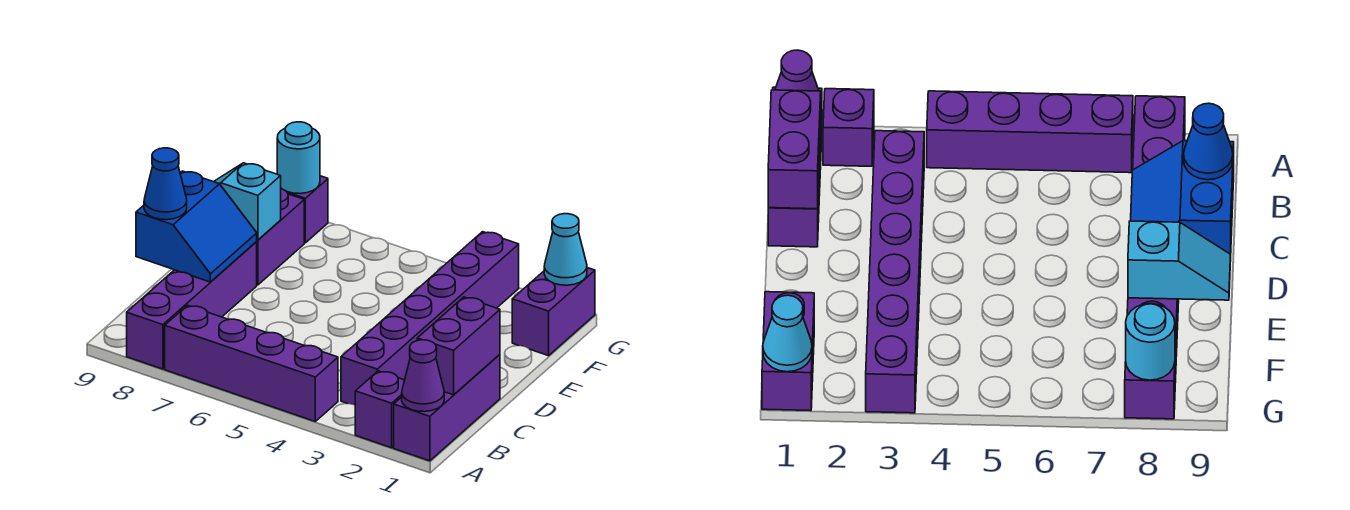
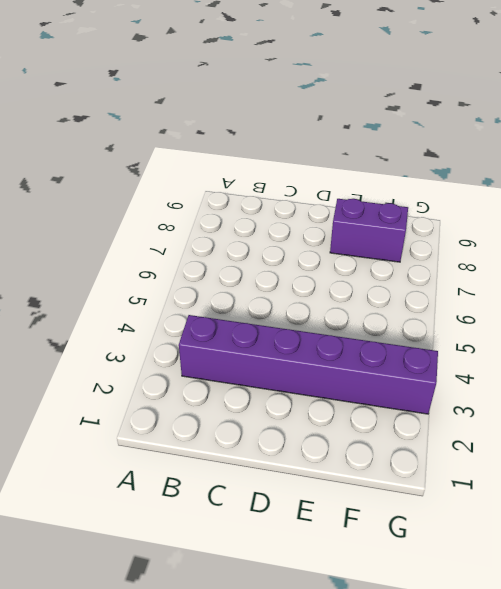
none -> purple brick A1:C1 level 1
none -> purple brick A2 level 1
none -> purple brick A4:A7 level 1

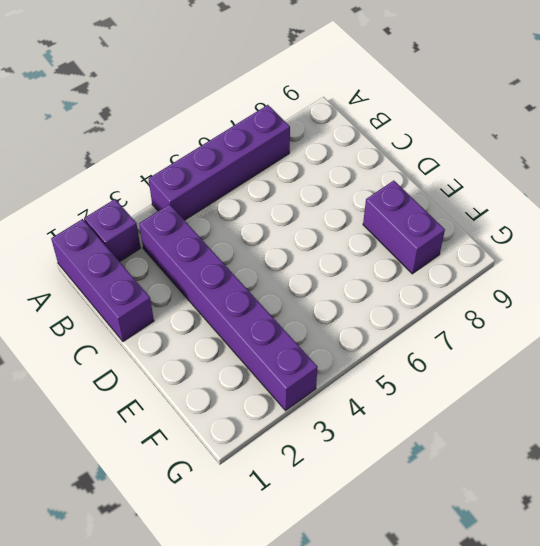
none -> purple brick A8:D8 level 1
none -> purple brick F1:G1 level 1
none -> purple brick G8 level 1

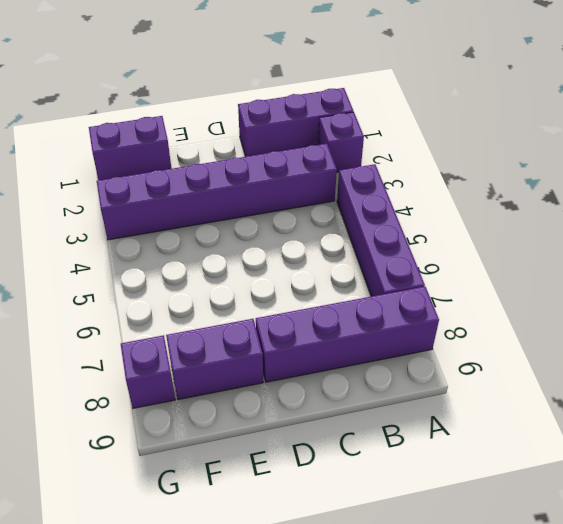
none -> purple cone A1 level 2
none -> purple brick B1:C1 level 2
none -> blue slope C8:D9 level 2 top 9

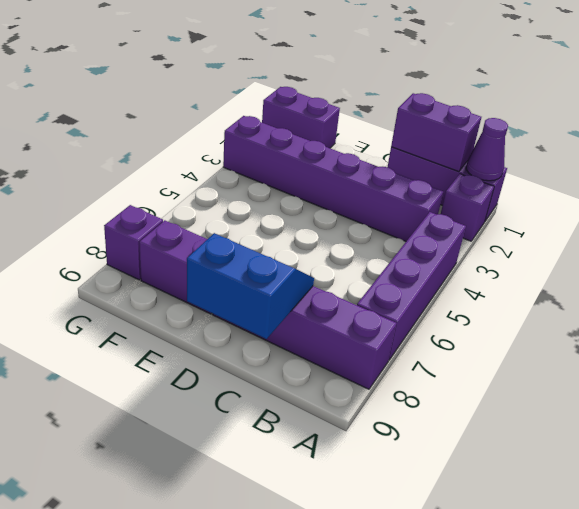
none -> cyan slope E8:E9 level 2 top 8
none -> cyan cone G1 level 2
none -> cyan round brick G8 level 2

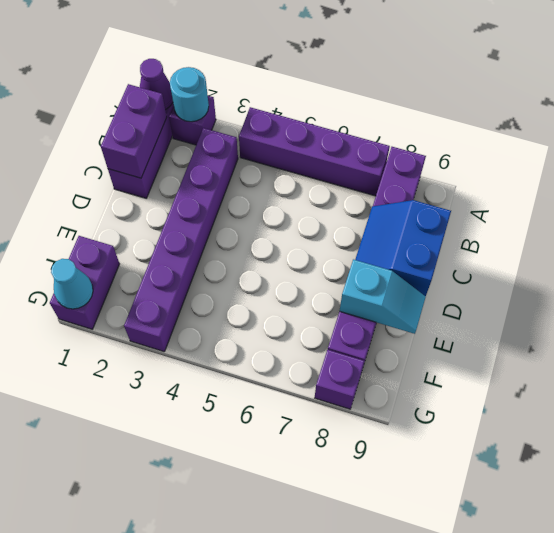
cyan round brick A2 level 2 -> cyan round brick G8 level 2
none -> blue cone C9 level 3

